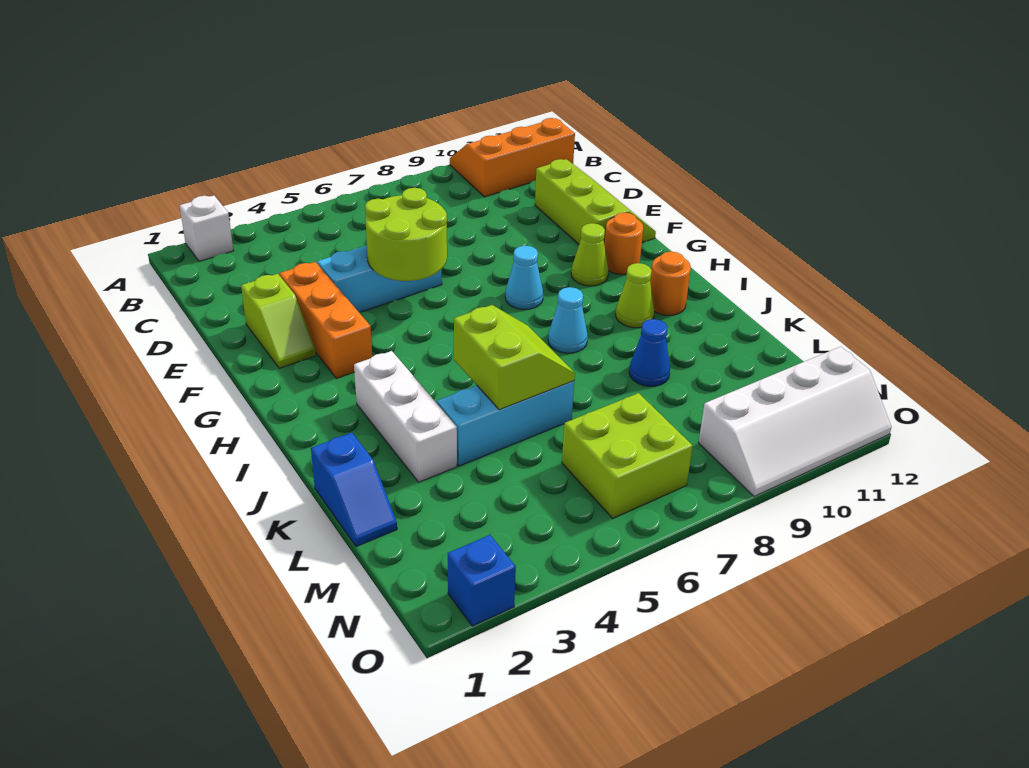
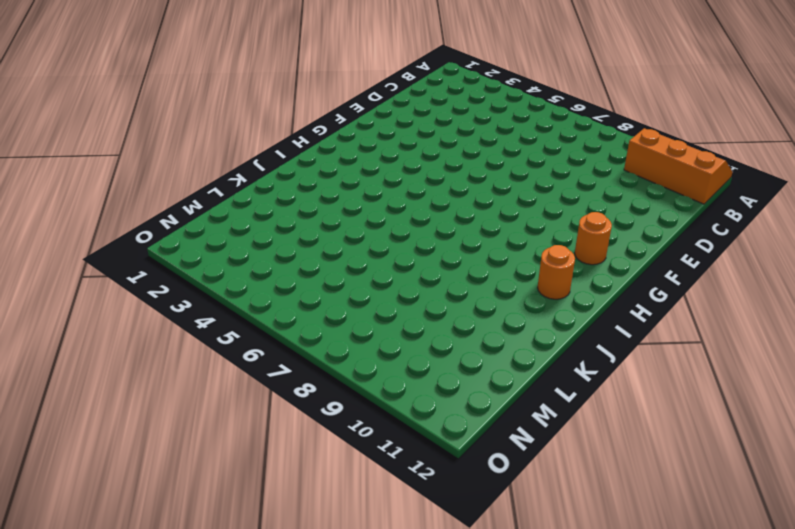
none -> white brick A2 level 1
none -> lime slope D11:F12 level 1 top 11
none -> lime slope E2:F2 level 1 top E

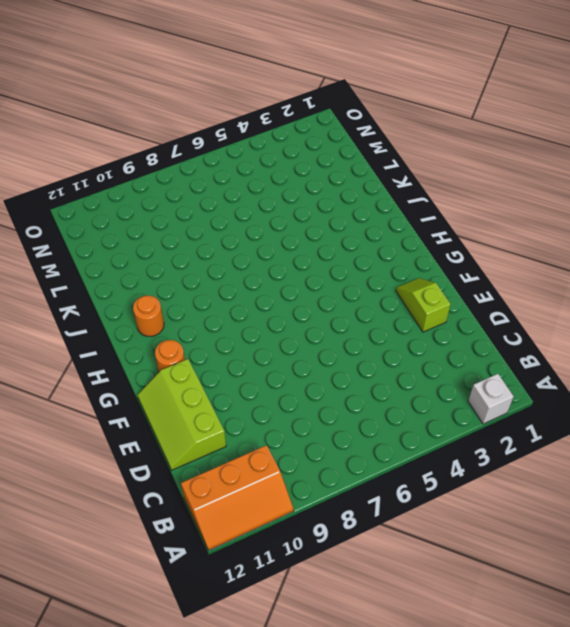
none -> orange brick E3:G3 level 1
none -> cyan brick E4:E6 level 1
none -> cyan cone G8 level 1

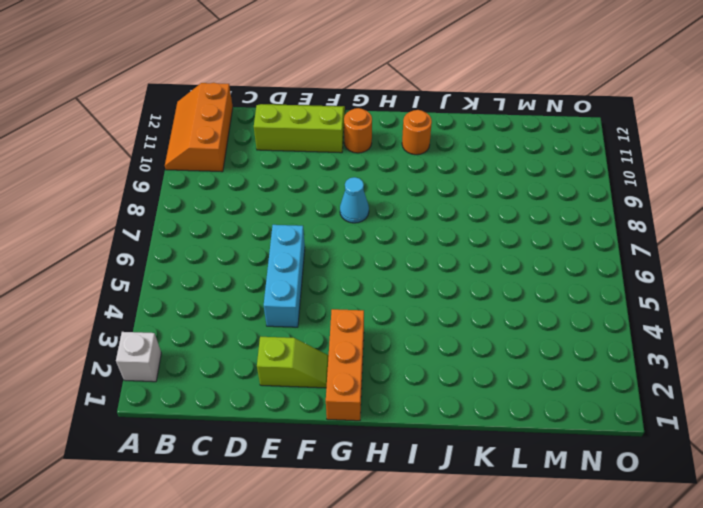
orange brick G1:G3 level 1 -> orange brick E3:G3 level 1
none -> lime cone G10 level 1
none -> white brick I3:K3 level 1
none -> cyan cone I8 level 1

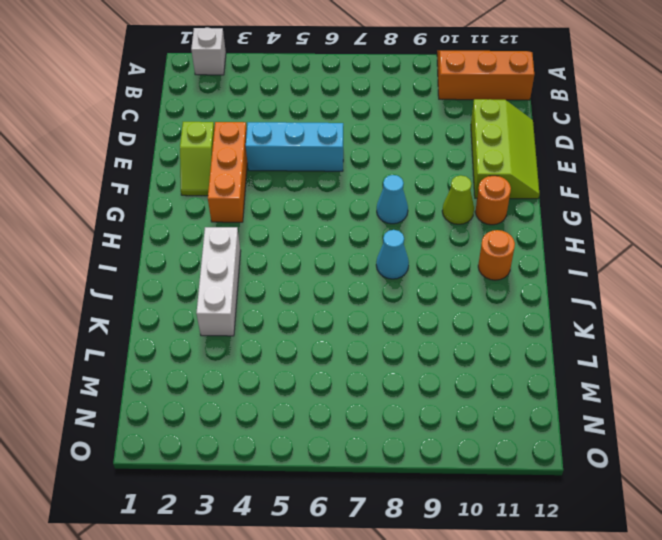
none -> lime cone I10 level 1
none -> blue slope K1:L1 level 1 top K
none -> cyan brick K4:K6 level 1

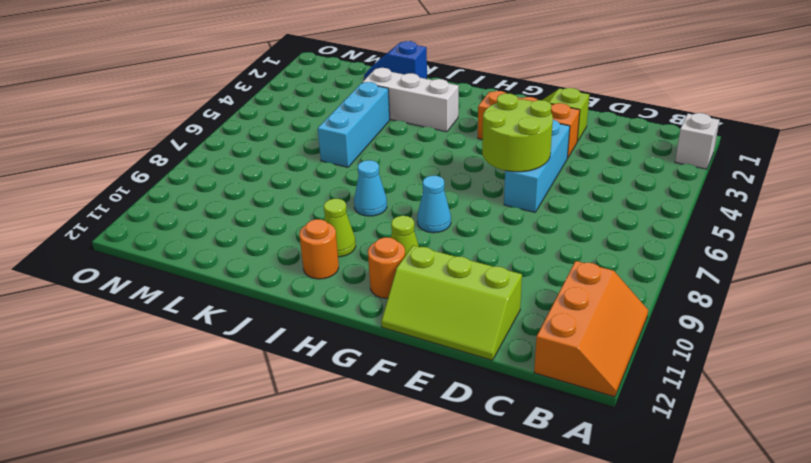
none -> blue cone K9 level 1
none -> lime brick M6:N7 level 1
none -> white slope N9:O12 level 1 top N

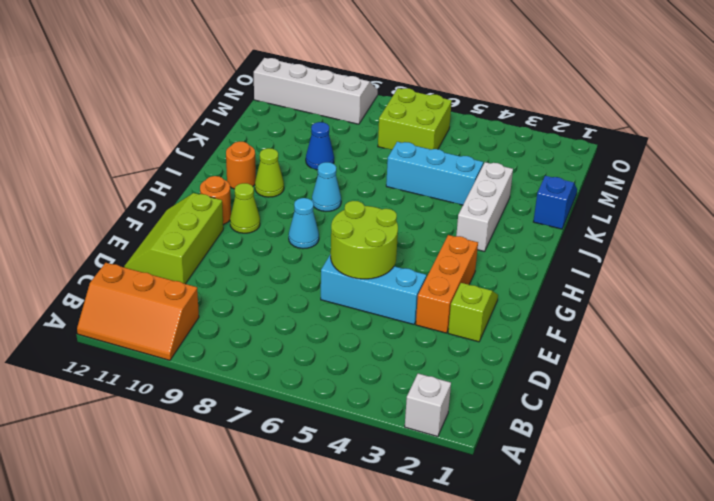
none -> blue brick O2 level 1
none -> lime slope J5:K6 level 2 top 5

